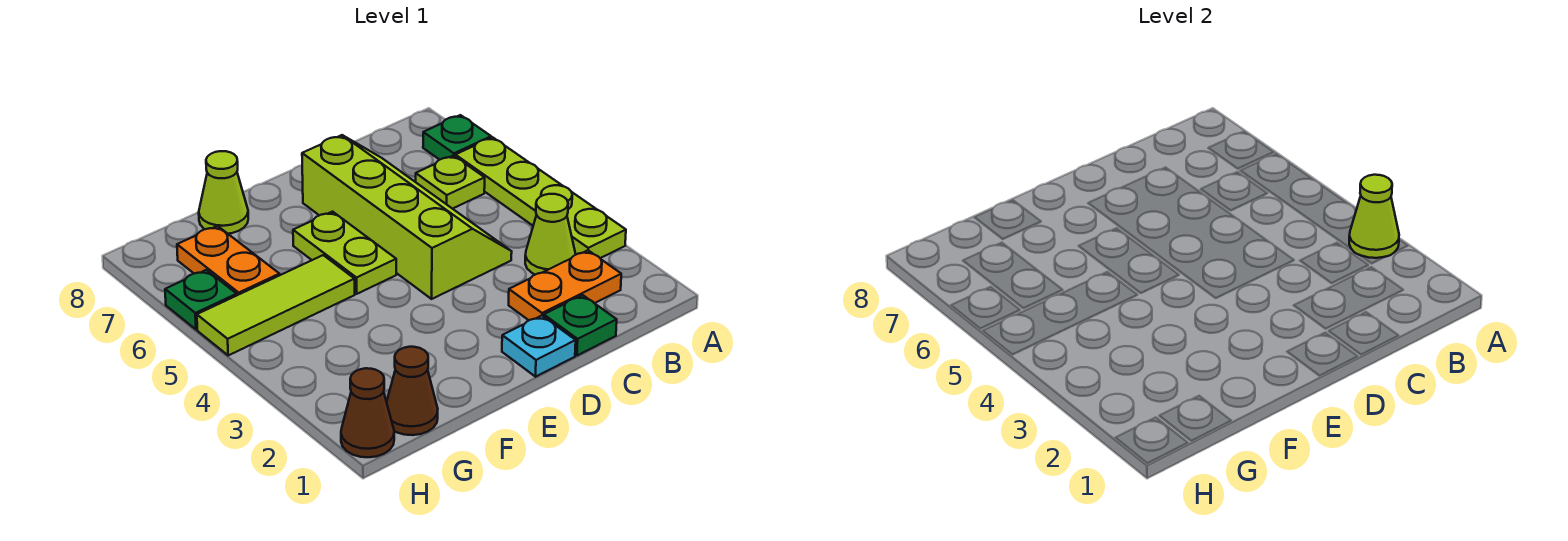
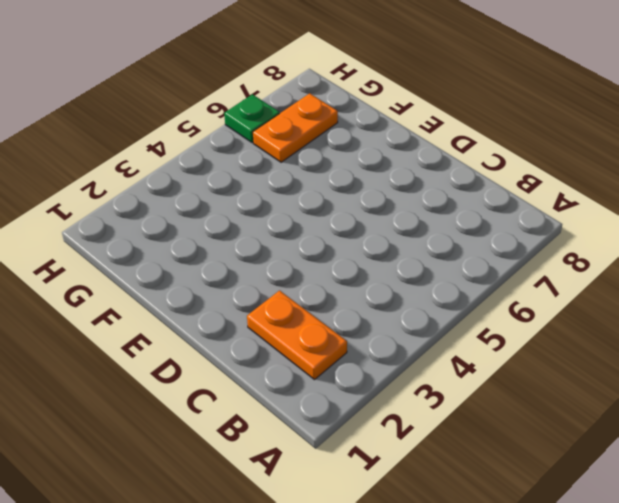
none -> lime plate A3:A6 level 1
none -> green plate A7 level 1
none -> lime cone B3 level 1

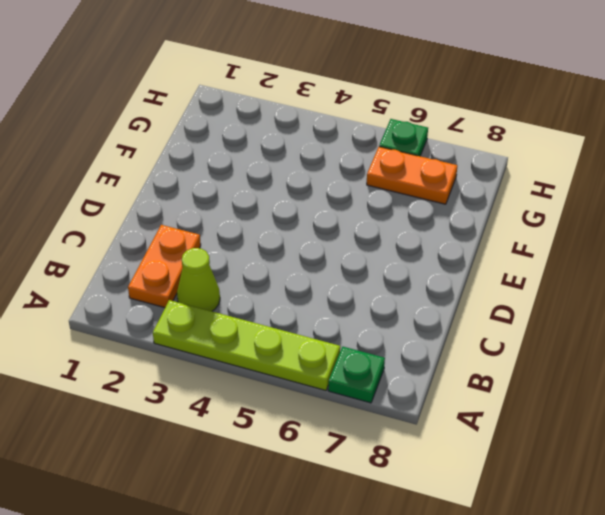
none -> lime plate B6 level 1
none -> green plate C1 level 1
none -> lime slope C4:D7 level 1 top D

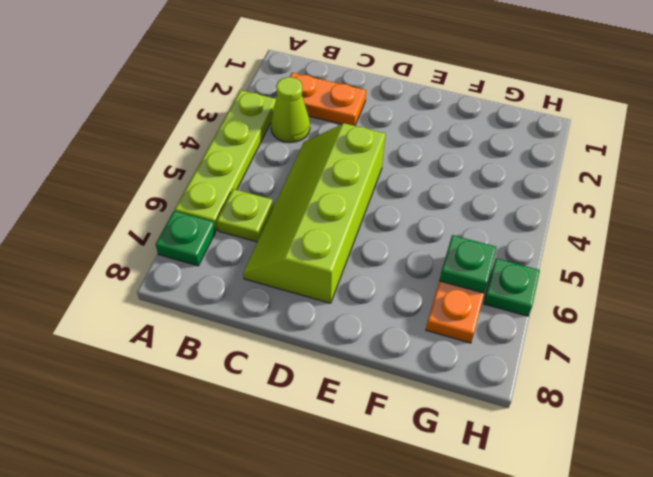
green plate G6 level 2 -> green plate C1 level 1
none -> cyan plate D1 level 1
none -> lime plate E5:E6 level 1
none -> lime tile F5:H5 level 1

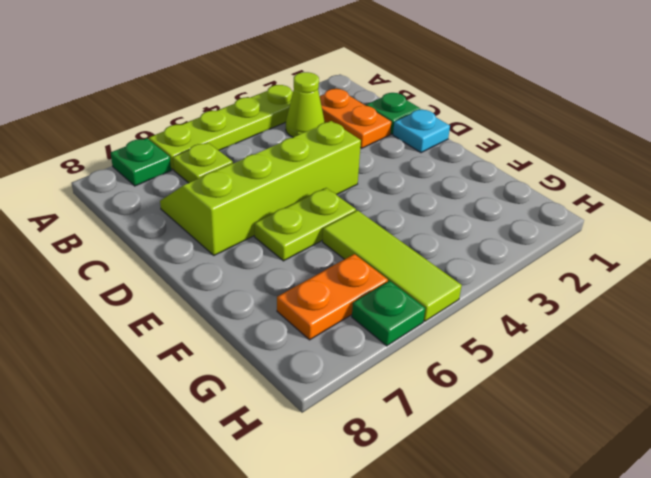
none -> lime cone F8 level 1
none -> brown cone G1 level 1
none -> brown cone H1 level 1

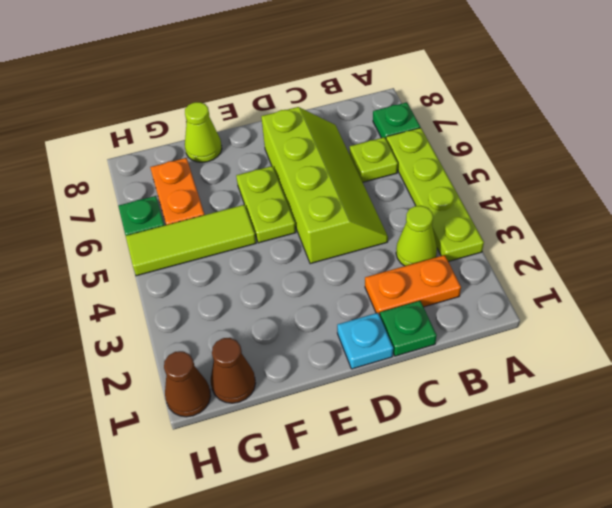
none -> lime cone A3 level 2

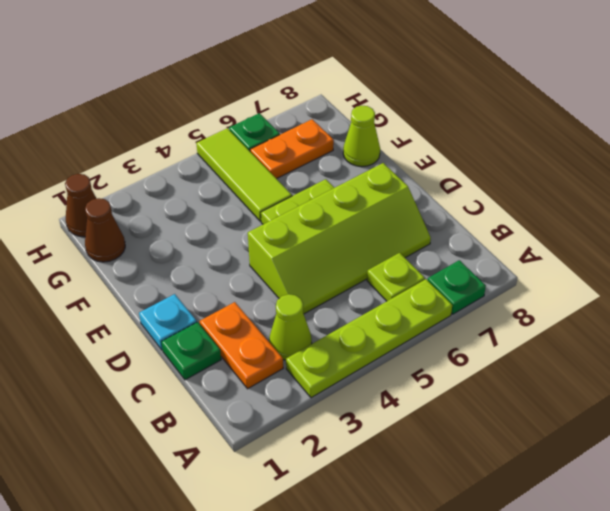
none -> lime cone A3 level 2

